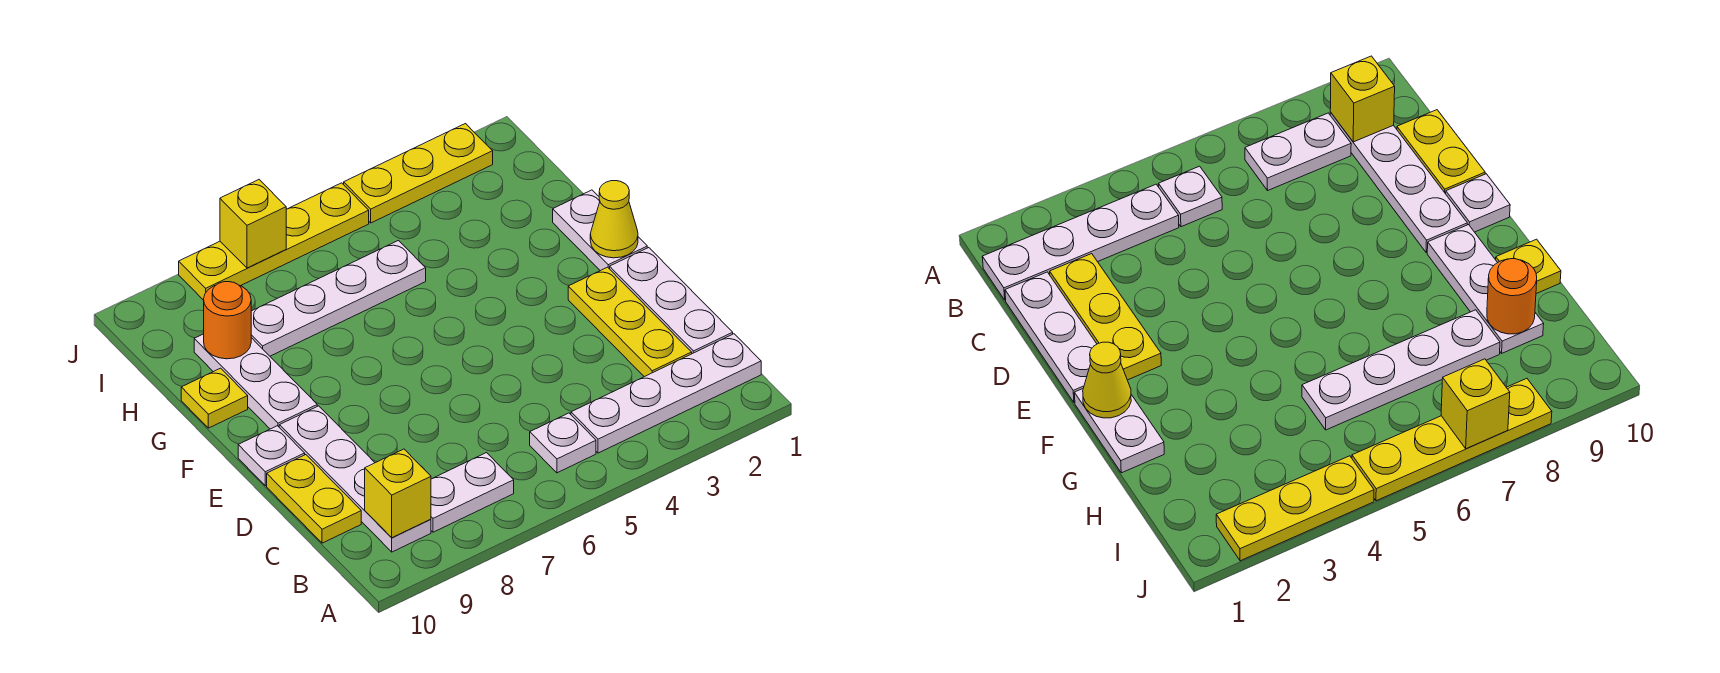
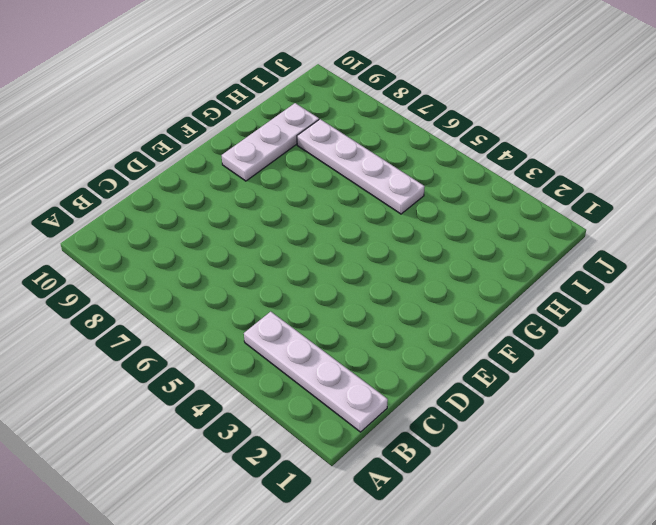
none -> white plate B5 level 1
none -> white plate B7:B8 level 1
none -> white plate B9:E9 level 1

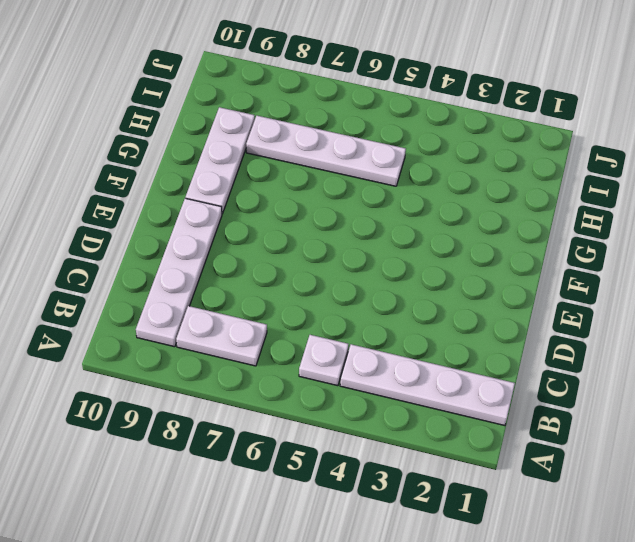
none -> white plate C1:E1 level 1
none -> yellow plate C2:E2 level 1
none -> yellow plate C10:D10 level 1

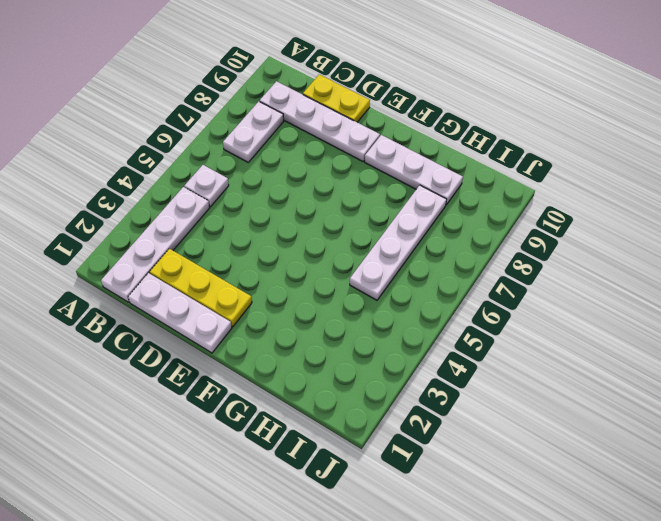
none -> white plate E10 level 1
none -> white plate F1:G1 level 1
none -> yellow plate G10 level 1

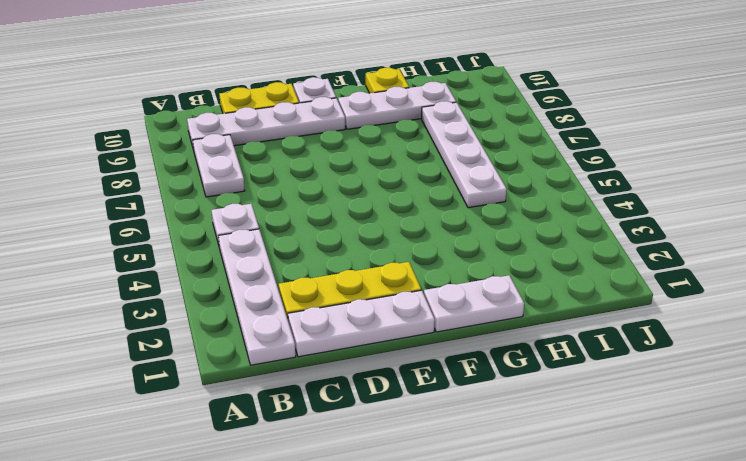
none -> yellow plate J2:J4 level 1
none -> yellow plate J5:J8 level 1
none -> yellow brick B9 level 2

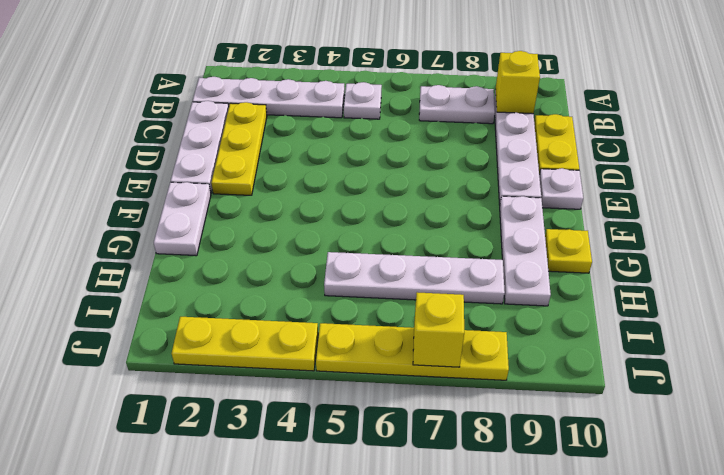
none -> yellow cone F1 level 2
none -> orange round brick H9 level 2

